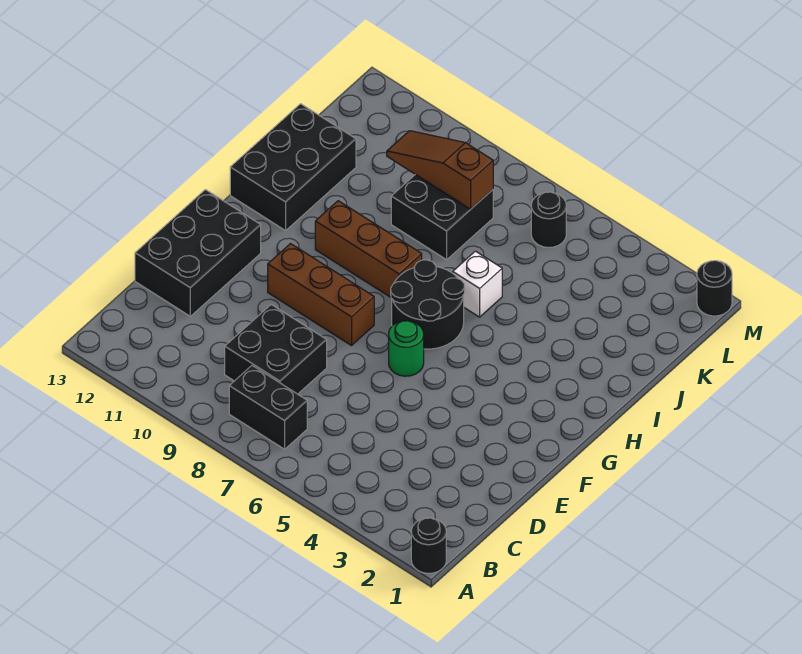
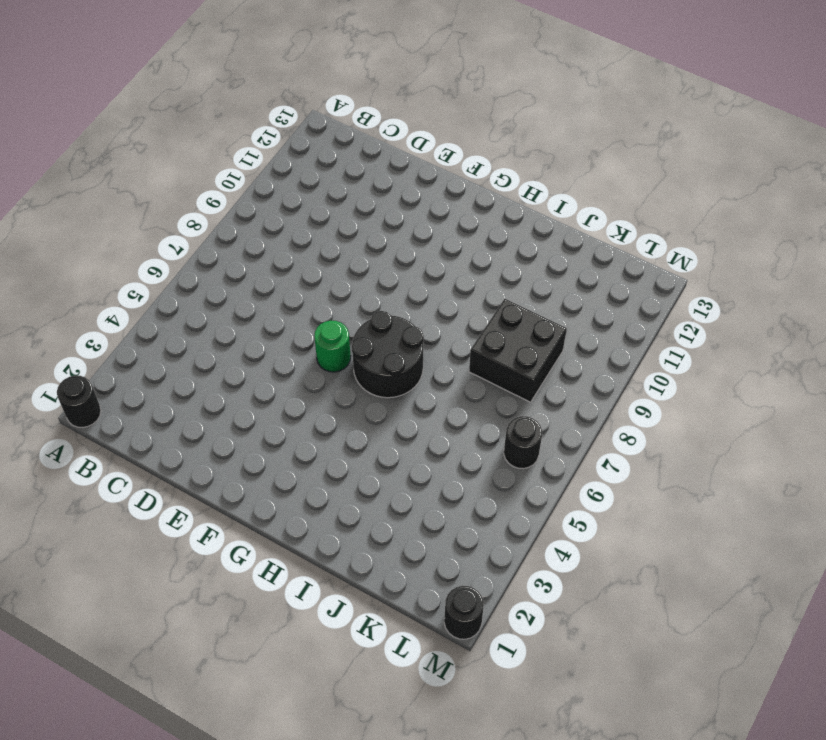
none -> black brick B7:B8 level 1
none -> black brick C8:D9 level 1
none -> black brick D12:F13 level 1

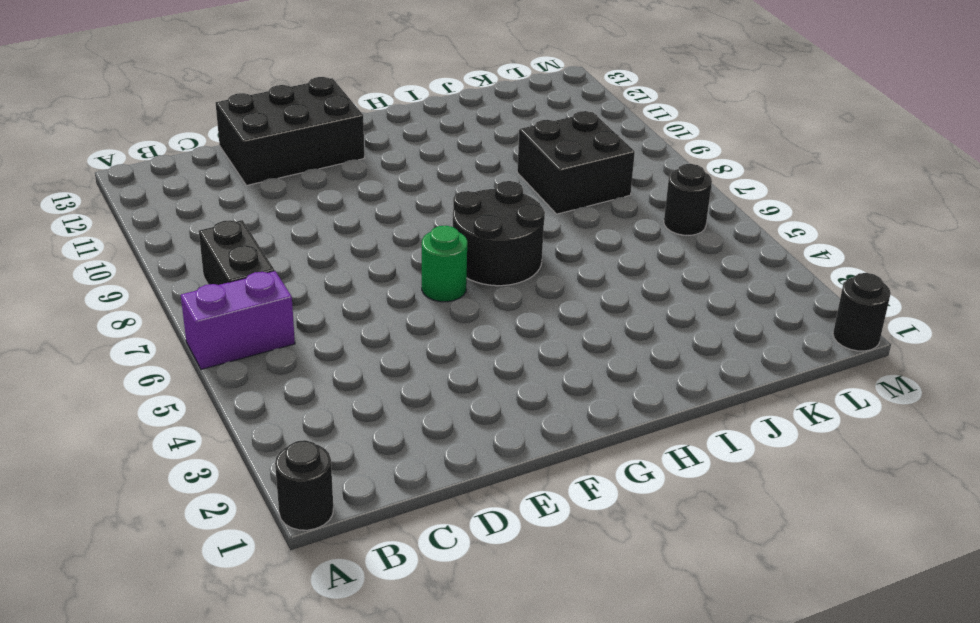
purple brick A6:B6 level 1 -> none
none -> black brick C8:D9 level 1
none -> brown brick F8:F10 level 1
none -> brown brick H8:H10 level 1

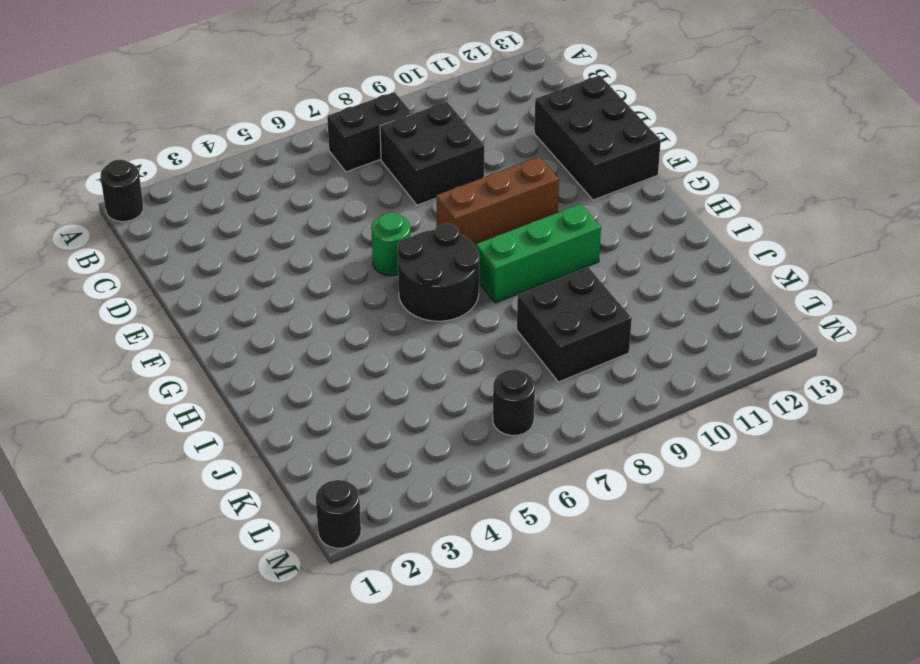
green brick H8:H10 level 1 -> brown brick H8:H10 level 1
none -> black brick H12:J13 level 1
none -> white brick I6 level 1
none -> brown slope K8:K10 level 2 top 8

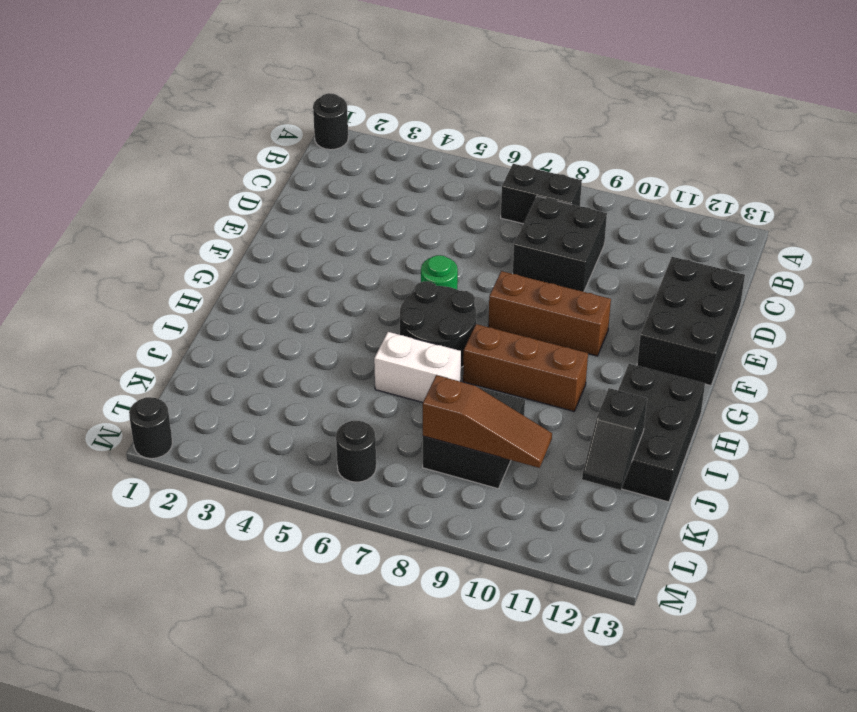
white brick I6:I7 level 1 -> white brick I6 level 1
black slope J12:K12 level 2 top J -> none

